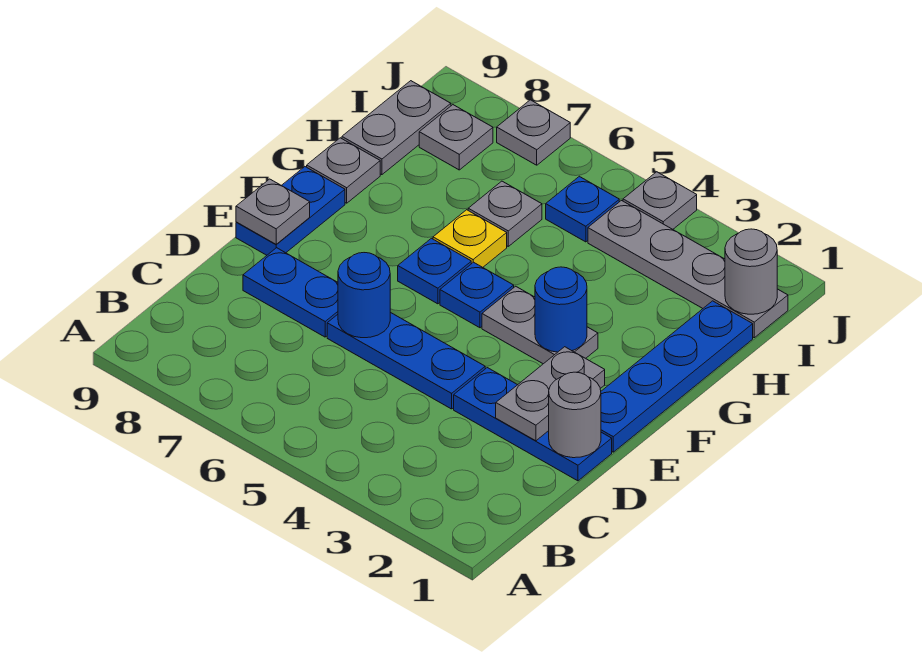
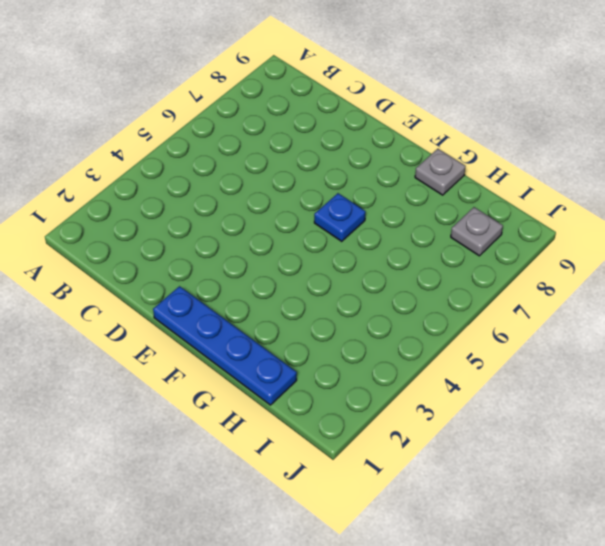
none -> blue plate D1:D3 level 1
none -> blue plate D4:D6 level 1
none -> blue plate D7:D8 level 1

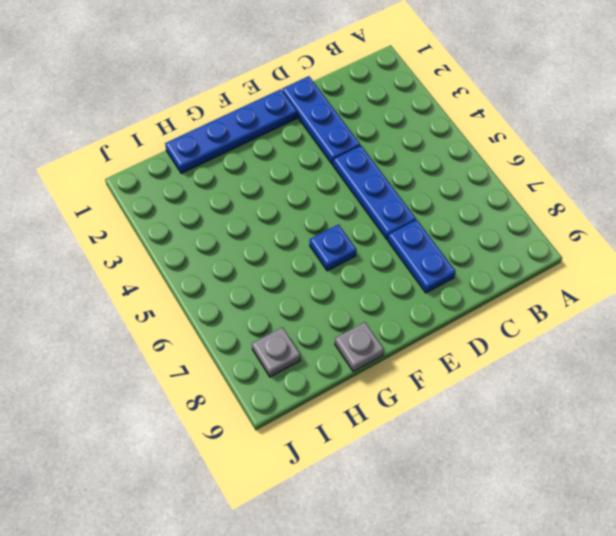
none -> blue plate E9:F9 level 1
none -> grey plate F3:F4 level 1
none -> blue plate F5 level 1

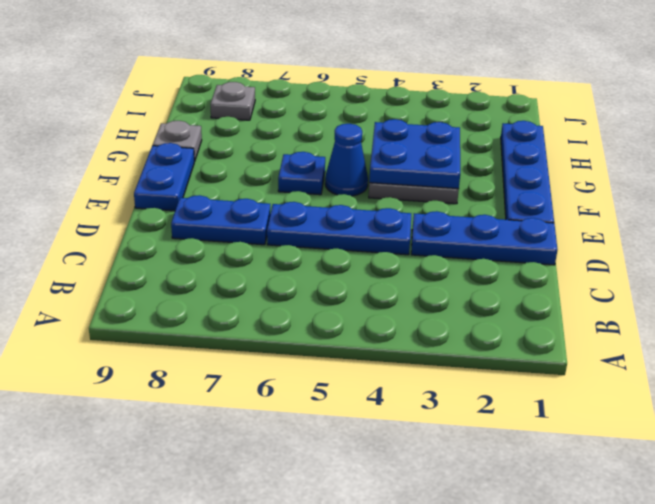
blue plate F3:G4 level 2 -> blue round brick F3 level 2
blue cone F5 level 1 -> blue plate F5 level 1
none -> yellow plate G6 level 1
none -> grey plate H6 level 1
none -> grey plate H9:I9 level 1

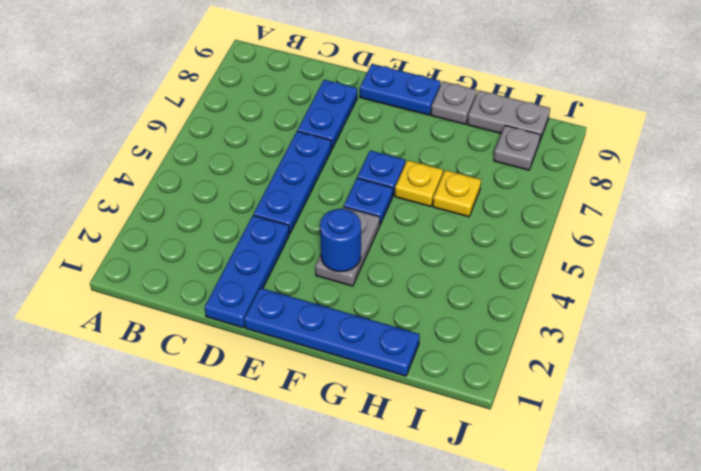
yellow plate H6 level 1 -> grey plate H6 level 1
none -> grey plate I1:I4 level 1
none -> blue plate I5 level 1
none -> grey plate J4 level 1

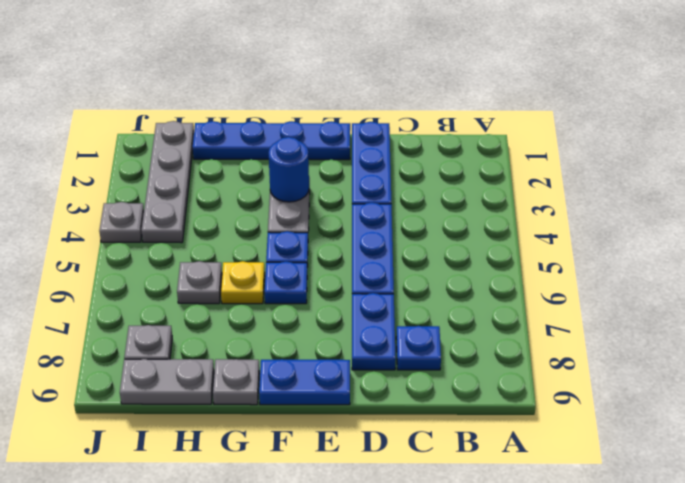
blue plate C8 level 1 -> blue plate I5 level 1
none -> grey plate J7 level 1
none -> grey round brick D1 level 2
none -> grey plate D2:E2 level 2

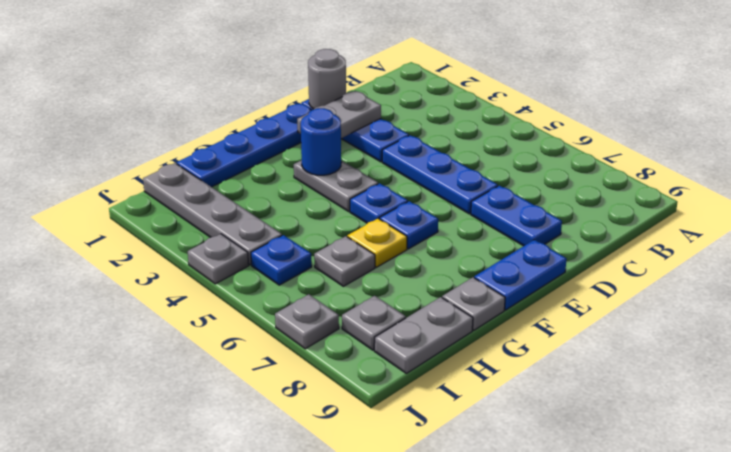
none -> blue round brick D6 level 2
none -> grey plate E9 level 2
none -> grey round brick I1 level 2

